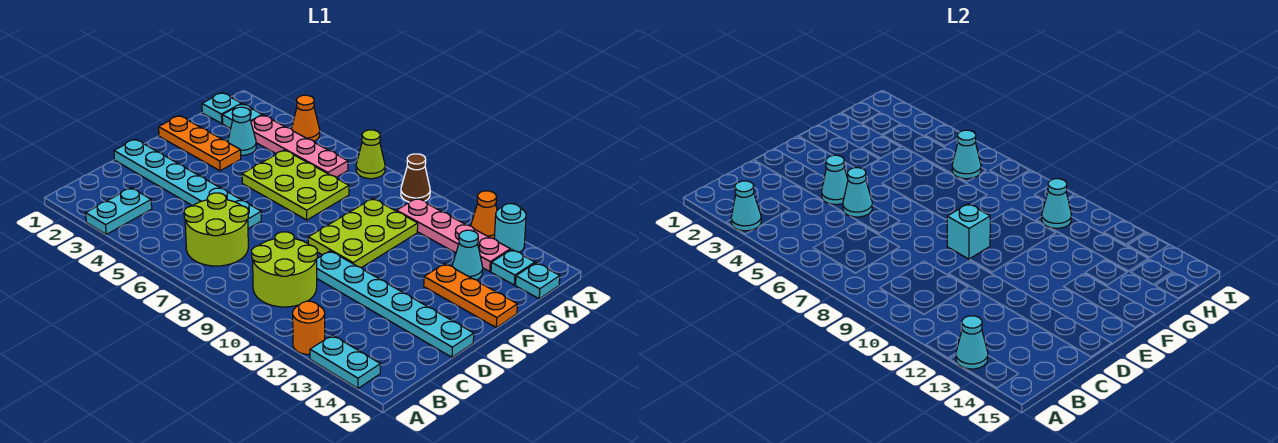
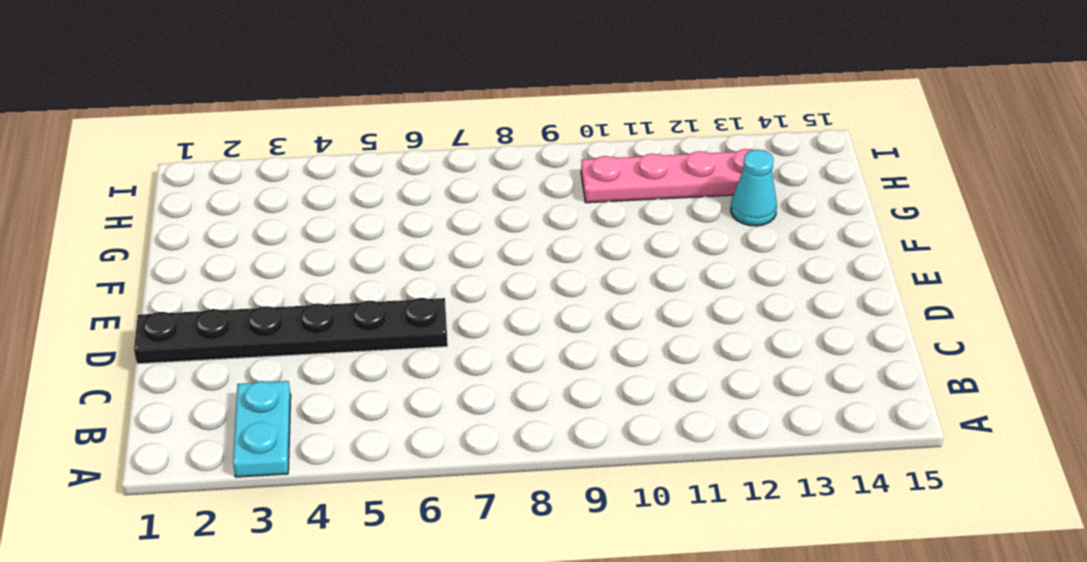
black plate D1:D6 level 1 -> cyan plate D1:D6 level 1
none -> orange round brick A12 level 1
none -> cyan plate A13:A14 level 1
none -> lime round brick B6:C7 level 1
none -> lime round brick B9:C10 level 1

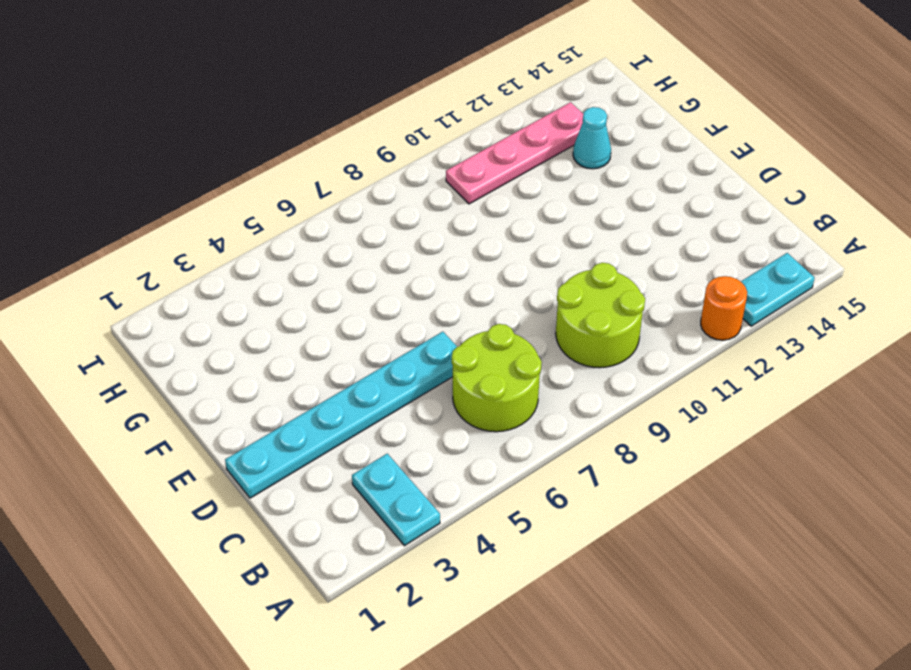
none -> cyan plate D10:D15 level 1
none -> lime plate E9:G10 level 1
none -> orange plate F1:F3 level 1
none -> lime plate F5:G7 level 1

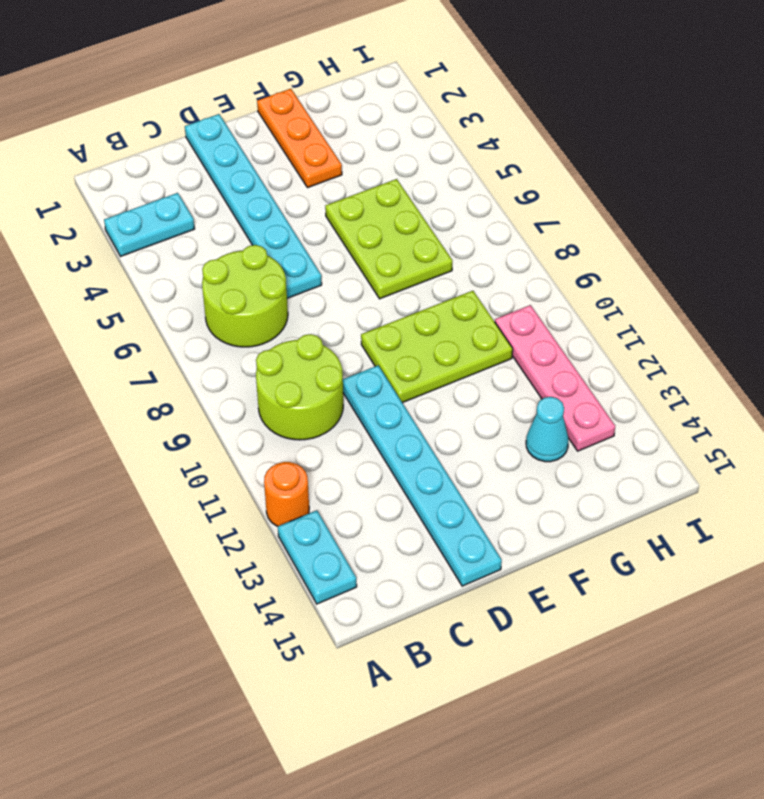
none -> orange plate F13:F15 level 1
none -> cyan cone G3 level 1
none -> cyan plate H1 level 1
none -> cyan plate H2 level 1

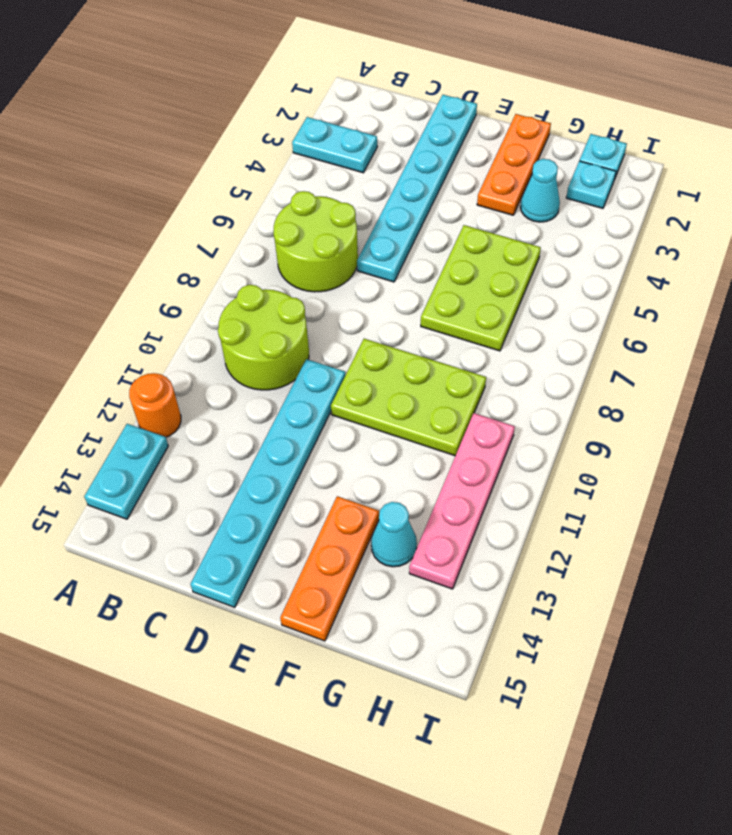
none -> pink plate H3:H6 level 1
none -> cyan plate H14 level 1
none -> cyan plate H15 level 1
none -> orange cone I4 level 1

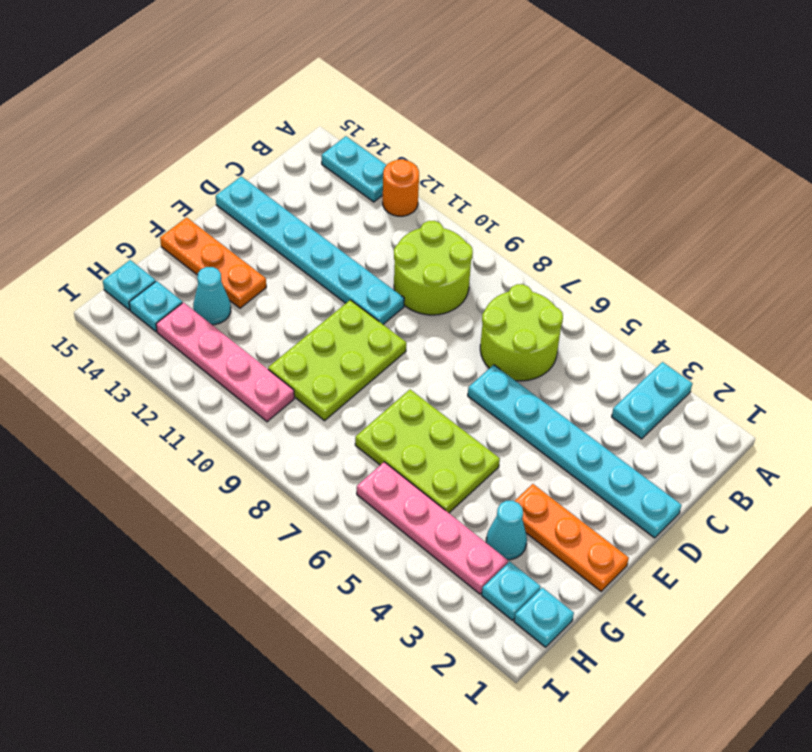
none -> orange cone I4 level 1
none -> lime cone I7 level 1
none -> brown cone I9 level 1
none -> orange cone I12 level 1

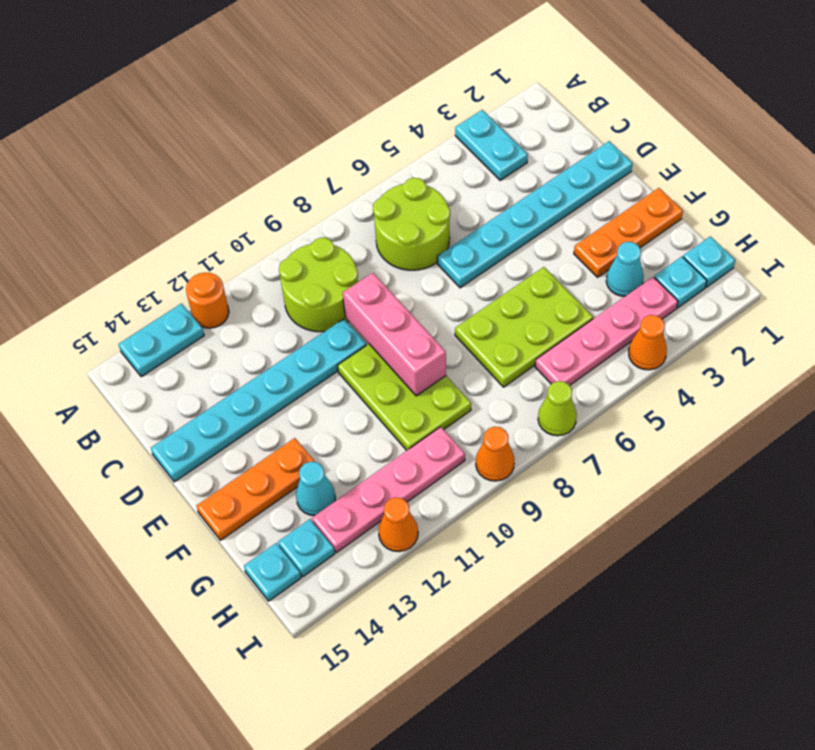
pink brick D9:F9 level 2 -> cyan brick E9 level 2
orange cone I9 level 1 -> brown cone I9 level 1
none -> cyan round brick I13 level 1
none -> cyan cone A3 level 2
none -> cyan cone A13 level 2
none -> cyan cone D4 level 2

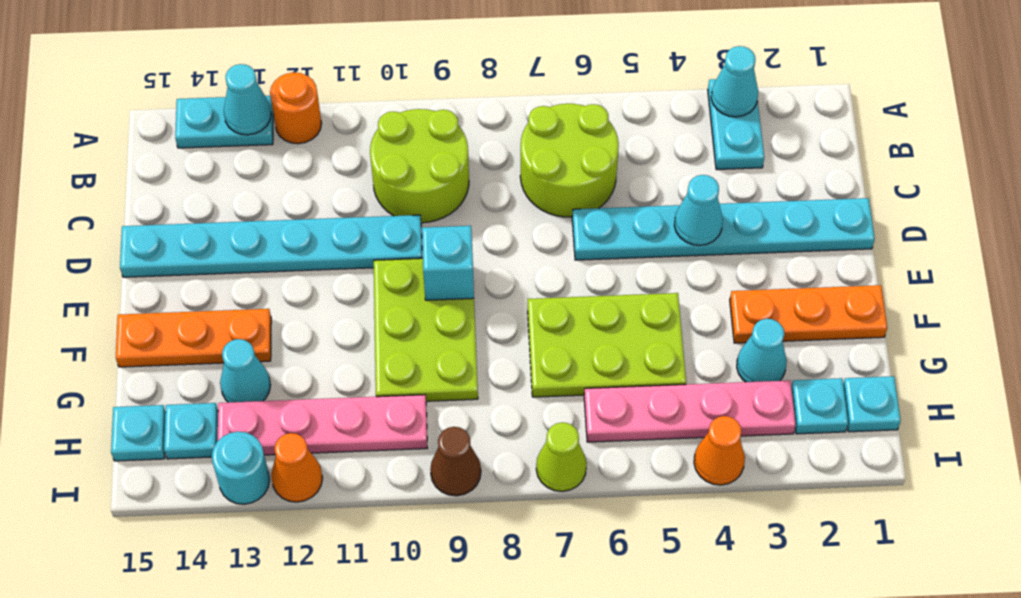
none -> cyan cone D5 level 2
none -> cyan cone H6 level 2
none -> cyan cone H10 level 2

